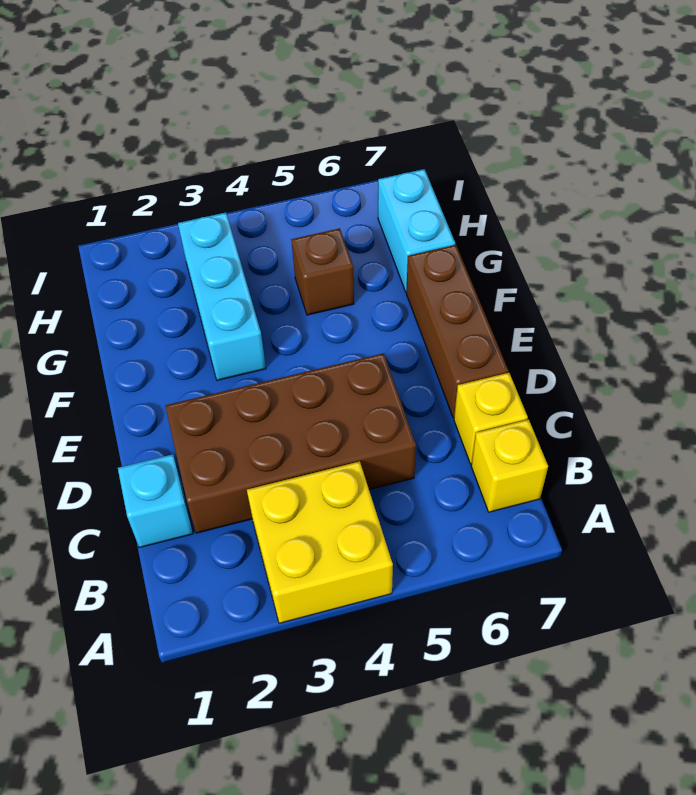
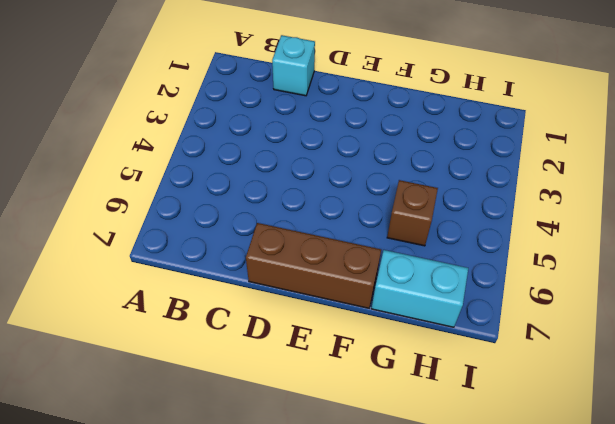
none -> yellow brick A3:B4 level 1
none -> yellow brick B7 level 1

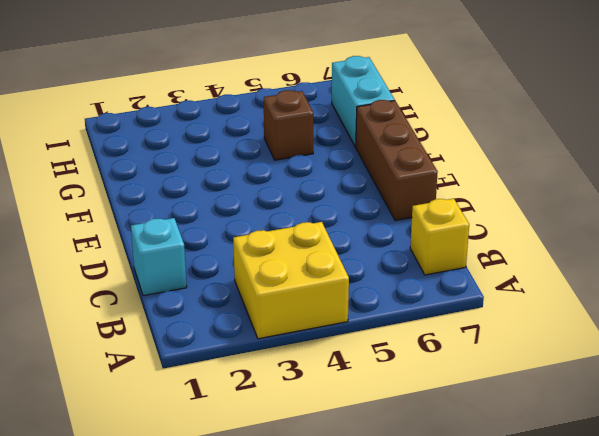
none -> brown brick C2:D5 level 1
none -> yellow brick C7 level 1

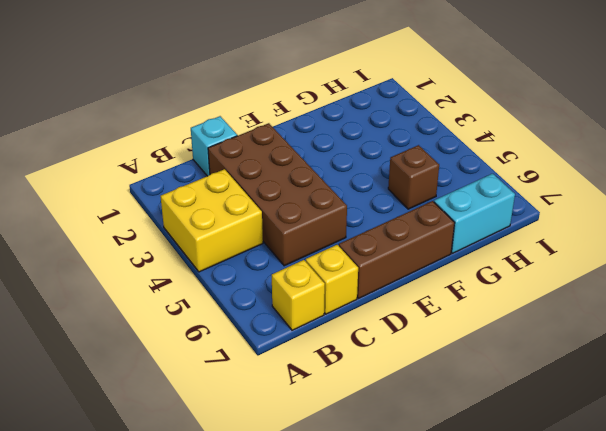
none -> cyan brick F3:H3 level 1

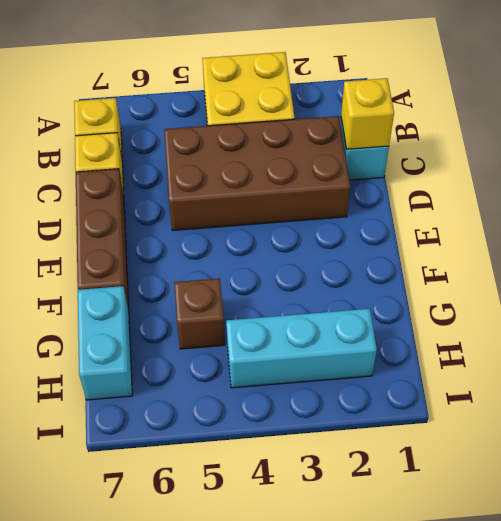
yellow brick C1 level 2 -> none
cyan brick H2:H4 level 1 -> cyan brick F3:H3 level 1

